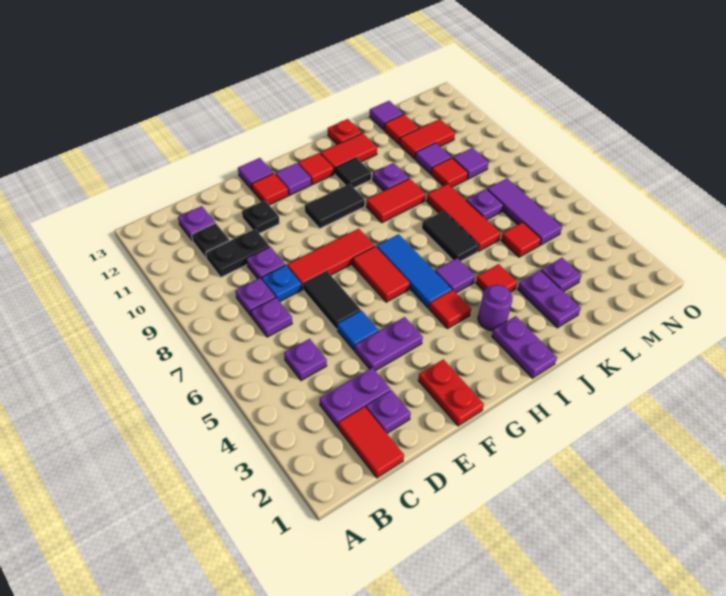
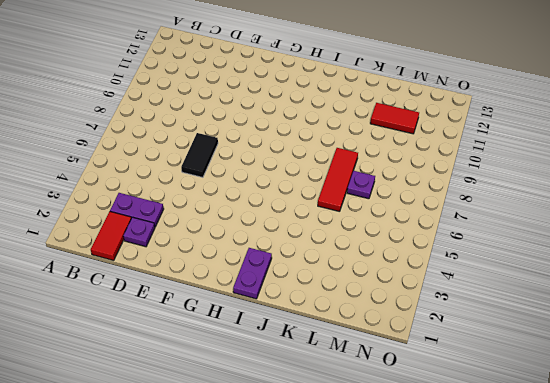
none -> purple plate C5 level 1
none -> purple plate C7 level 1
none -> purple plate C8 level 1
none -> black plate C10:D10 level 1

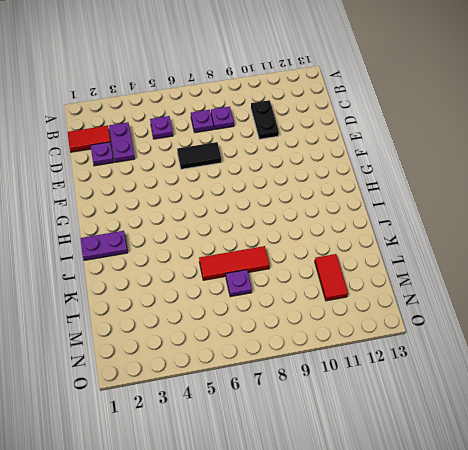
none -> black plate C11 level 1
none -> purple plate C12 level 1
none -> blue plate D8 level 1
none -> purple plate D9 level 1

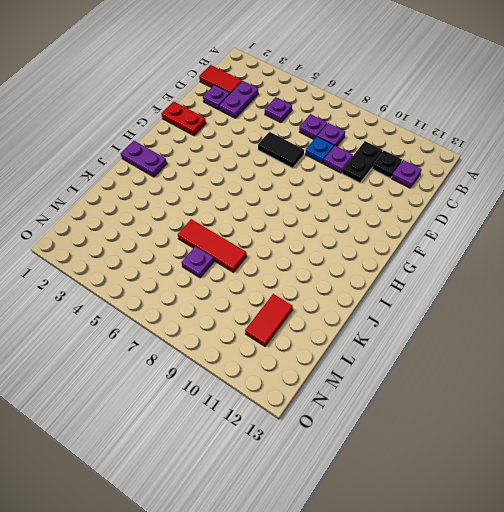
none -> purple plate E4:F4 level 1
none -> blue tile E5 level 1
none -> red tile E8:G8 level 1
none -> black plate E11 level 1

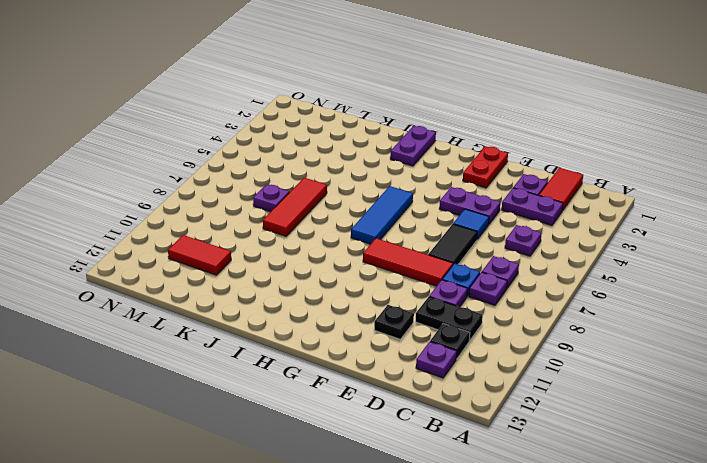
none -> red tile F12 level 1
none -> purple tile F13 level 1
none -> red tile G6:G7 level 1
none -> black tile G10:H10 level 1

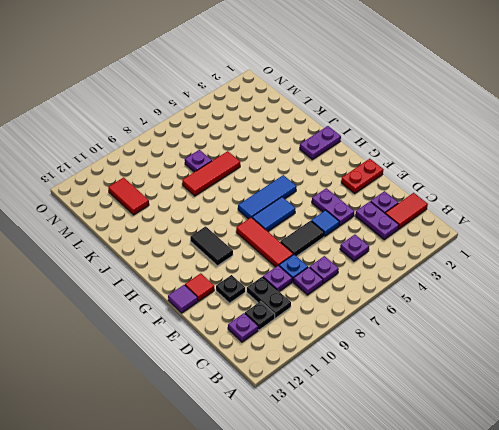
blue tile G6:G7 level 1 -> red tile G6:G7 level 1
none -> purple tile G12 level 1
none -> red tile H4 level 1
none -> red tile H12 level 1
none -> purple round brick I3 level 1

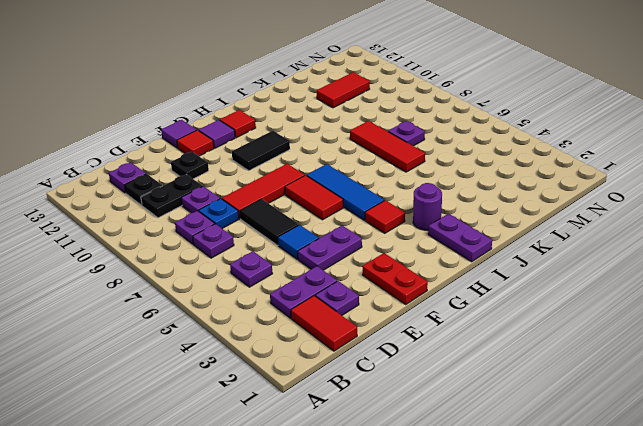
none -> purple tile I5 level 1
none -> red tile I9:J9 level 1
none -> black tile I11 level 1
none -> red tile I12:J12 level 1

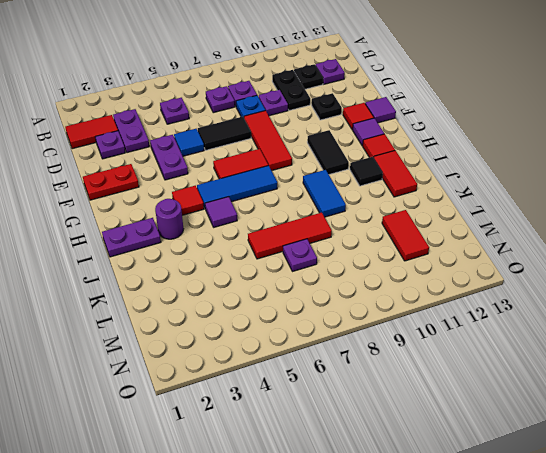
blue tile I9:J9 level 1 -> red tile I9:J9 level 1
none -> red tile J4 level 1
none -> black tile J6:J7 level 1
none -> purple plate J10 level 1
none -> red plate J13 level 1

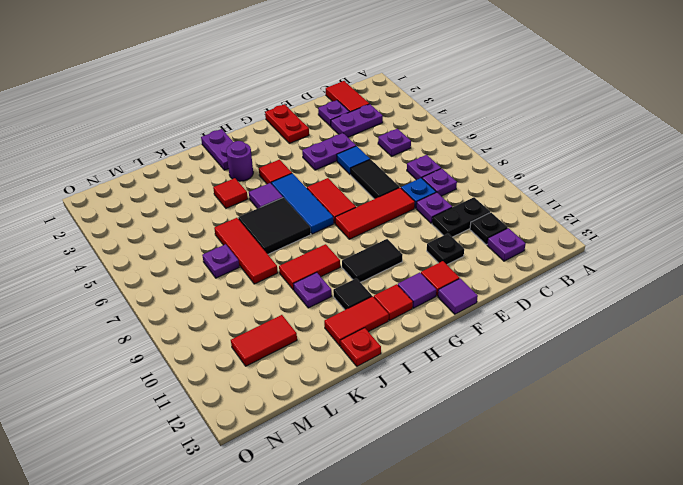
black tile I6:J7 level 1 -> black tile J6:J7 level 1
none -> purple plate K2:K3 level 1
none -> purple plate L3 level 1
none -> red tile L5 level 1
none -> red tile L9 level 1

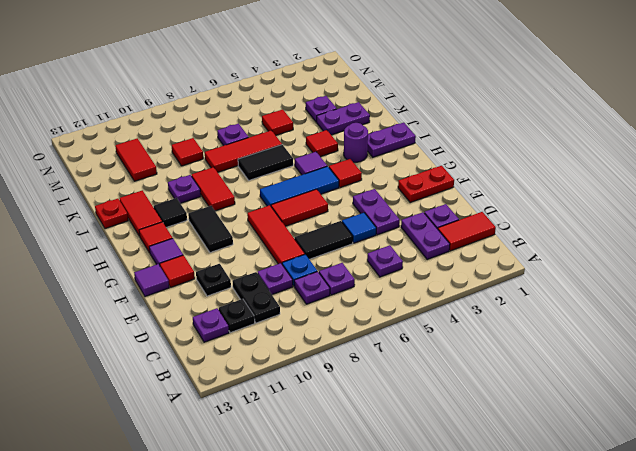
none -> purple tile L10 level 1
none -> red tile L12 level 1
none -> purple tile L13 level 1
none -> purple tile M5:M7 level 1

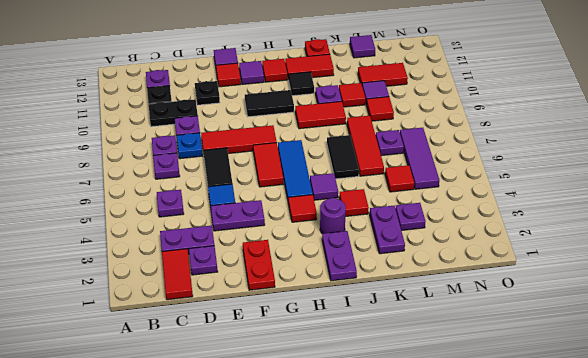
red tile K10 level 1 -> red tile L12 level 1
none -> purple tile M9 level 1

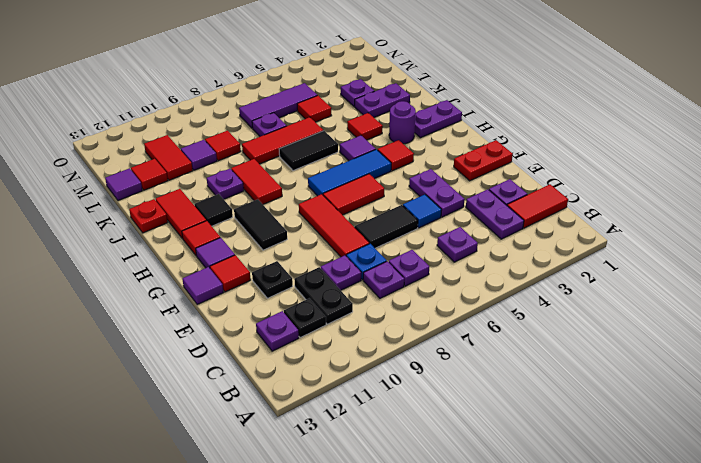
none -> purple tile M9 level 1

